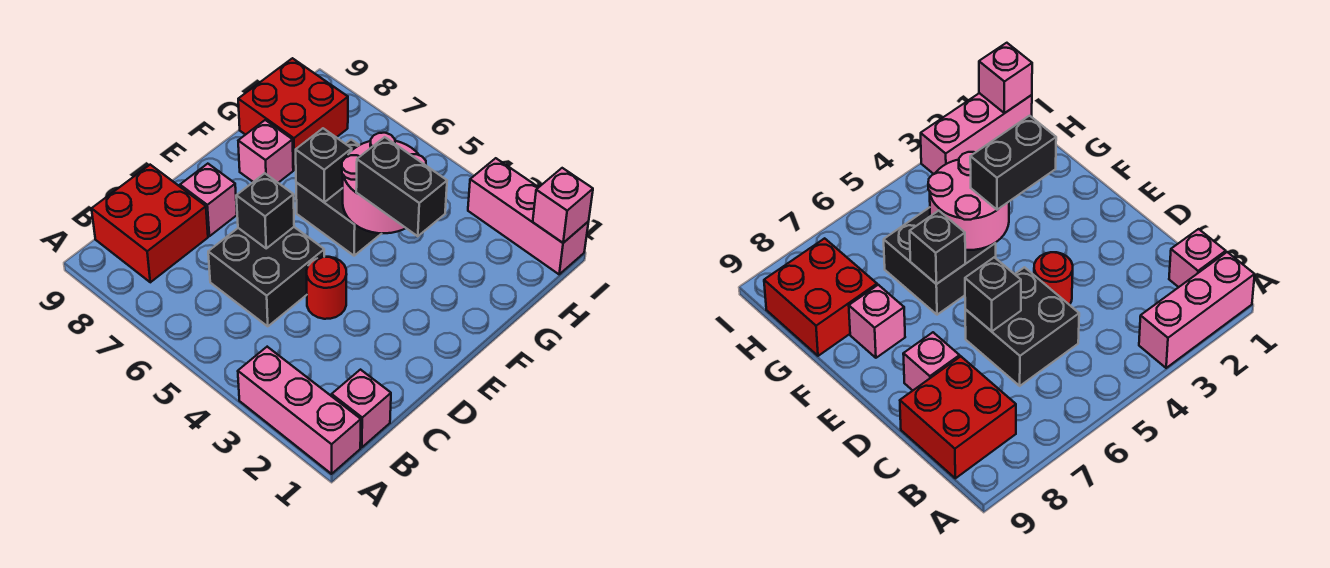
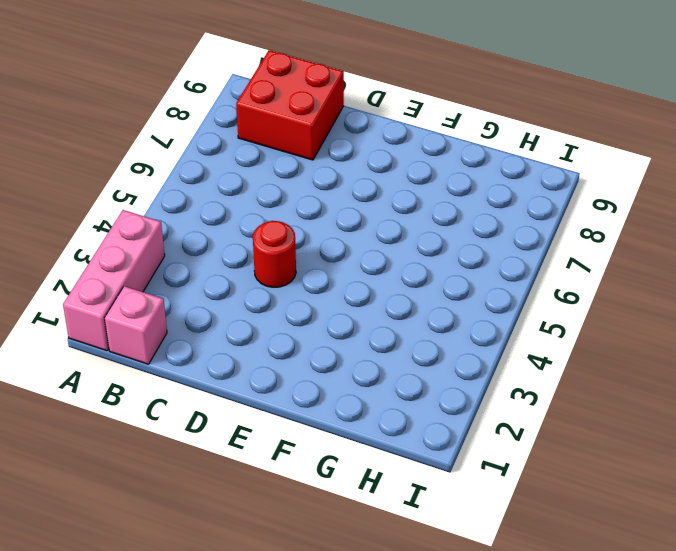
none -> black brick C5:D6 level 1
none -> pink brick D8 level 1
none -> black brick F5:G6 level 1

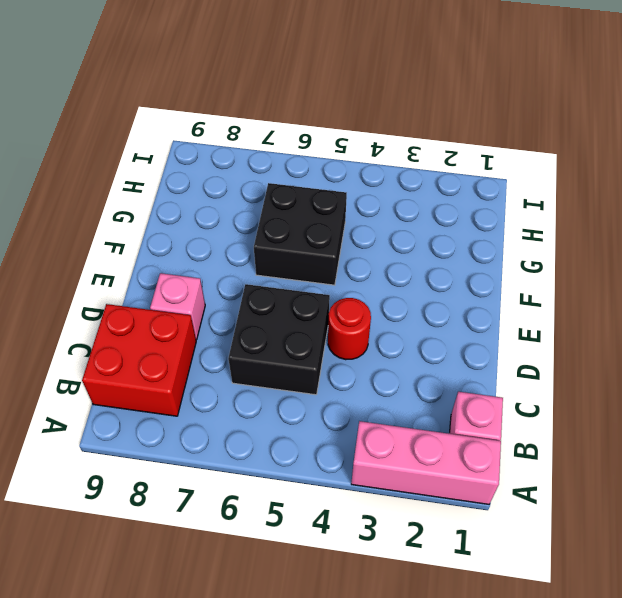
none -> pink brick F8 level 1
none -> red brick G8:H9 level 1
none -> pink brick I1:I3 level 1

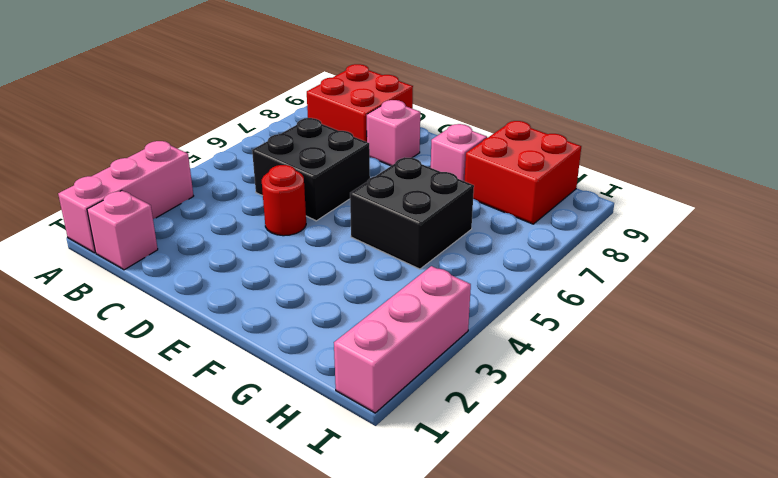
none -> black brick D6 level 2
none -> pink round brick F4:G5 level 2
none -> black brick F6 level 2

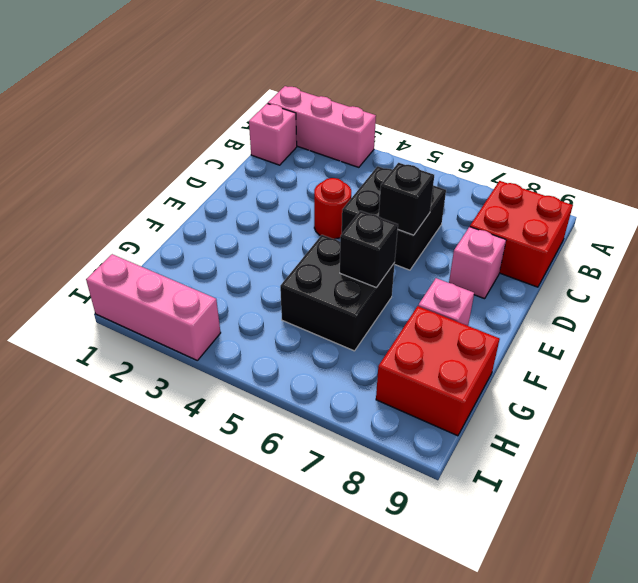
none -> pink round brick F4:G5 level 2
none -> pink brick I1 level 2
none -> black brick F3:F4 level 3

